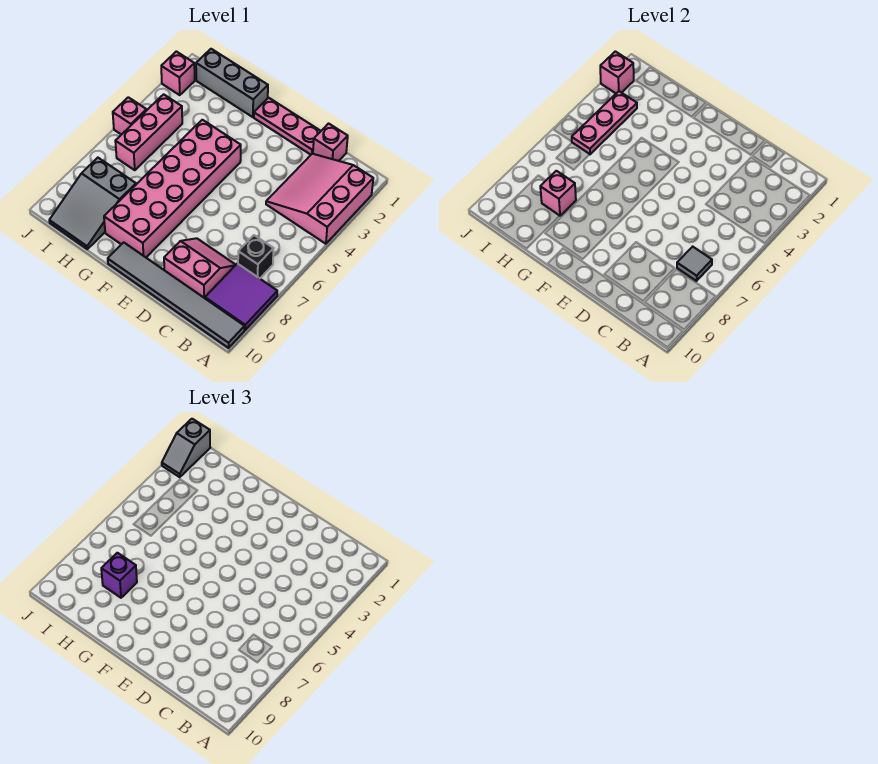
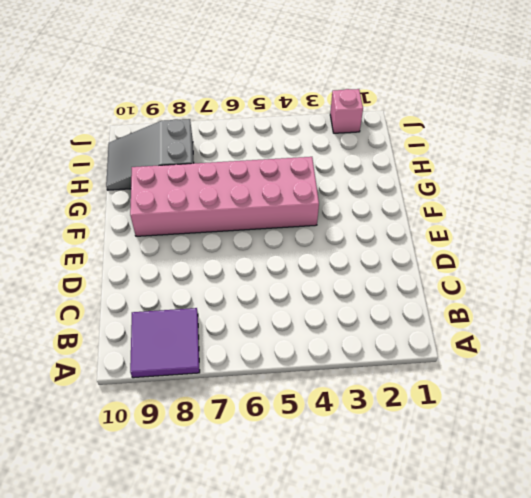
none -> pink slope A2:C4 level 1 top A
none -> grey tile A10:F10 level 1
none -> black brick B7 level 1

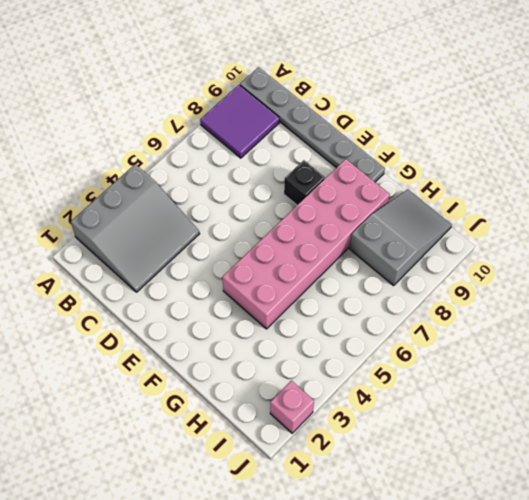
grey slope A2:C4 level 1 top A -> pink slope A2:C4 level 1 top A
grey plate A10:F10 level 1 -> grey tile A10:F10 level 1
black brick E8 level 1 -> black brick B7 level 1
none -> pink brick C1 level 1
none -> pink slope C8:D9 level 1 top 9
none -> pink plate D1:F1 level 1

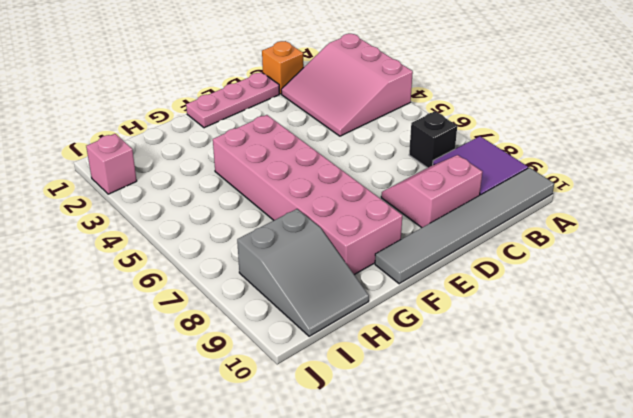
orange brick C1 level 1 -> pink brick C1 level 1
none -> grey brick G1:I1 level 1
none -> pink brick I4:I6 level 1
none -> pink brick J5 level 1

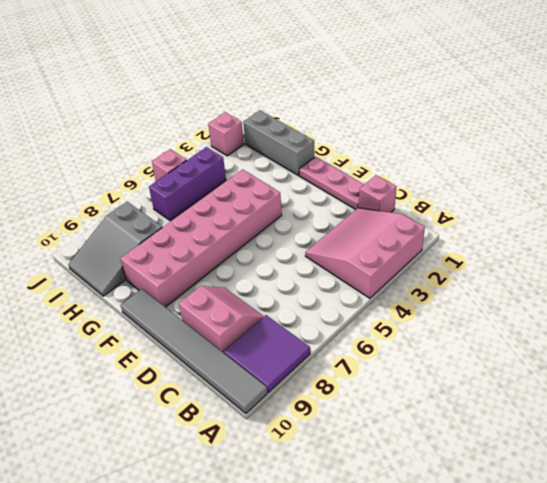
purple brick I4:I6 level 1 -> pink brick I4:I6 level 1
none -> black brick B7 level 1
none -> grey tile B7 level 2
none -> pink brick H8 level 2

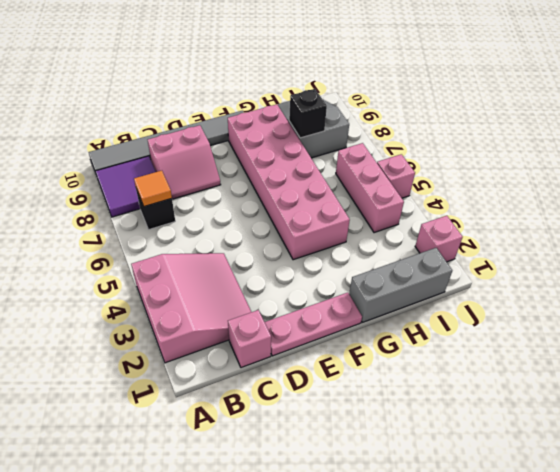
orange tile B7 level 2 -> grey tile B7 level 2
black brick H8 level 2 -> pink brick H8 level 2
none -> pink plate I3:I5 level 2
none -> pink brick J2 level 2
none -> purple brick H8 level 3

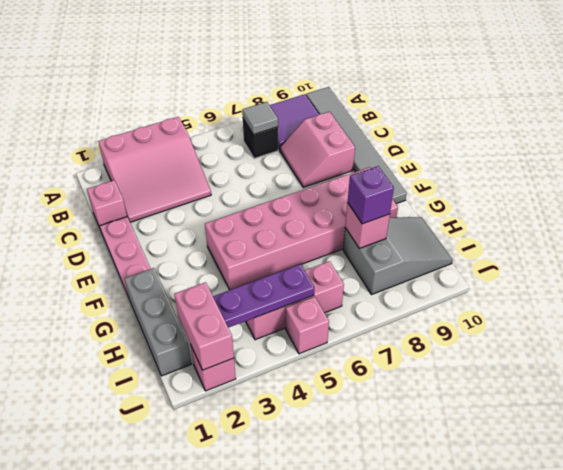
pink brick I2:J2 level 2 -> pink brick J2 level 2
purple plate I3:I5 level 2 -> pink plate I3:I5 level 2
none -> grey slope J1:J2 level 3 top 1

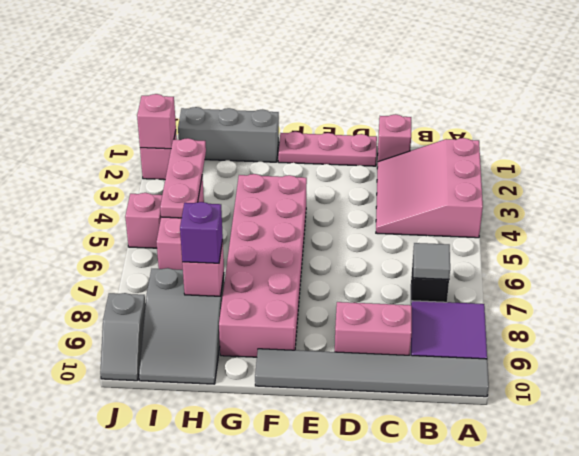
grey slope J9:J10 level 1 top 9 -> grey slope J1:J2 level 3 top 1

